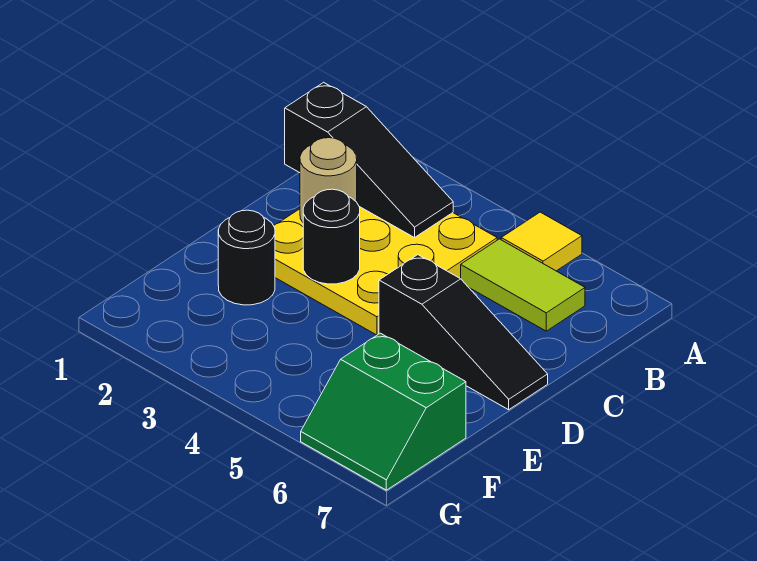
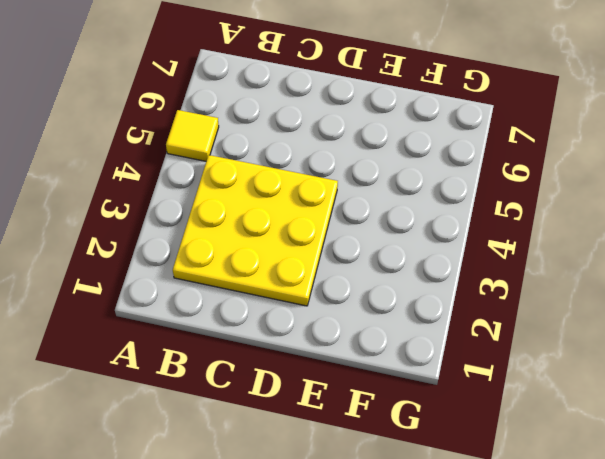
none -> lime tile B5:B6 level 1
none -> black slope D5:D7 level 1 top 5

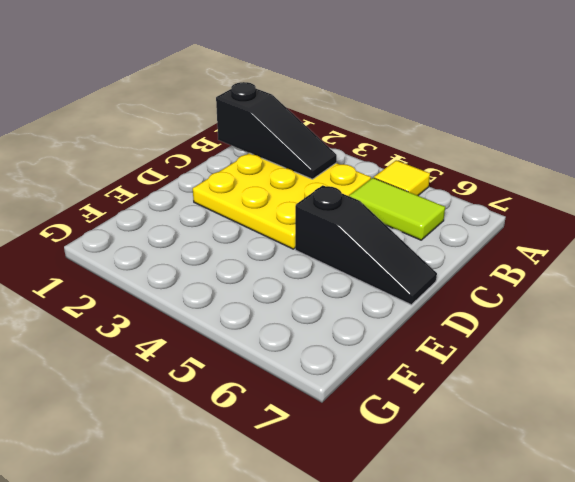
none -> black round brick E2 level 1
none -> green slope F6:G7 level 1 top F

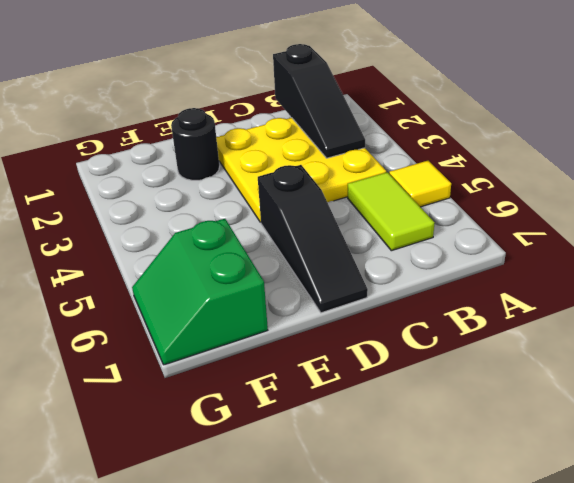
none -> tan round brick C2 level 2
none -> black round brick D3 level 2

